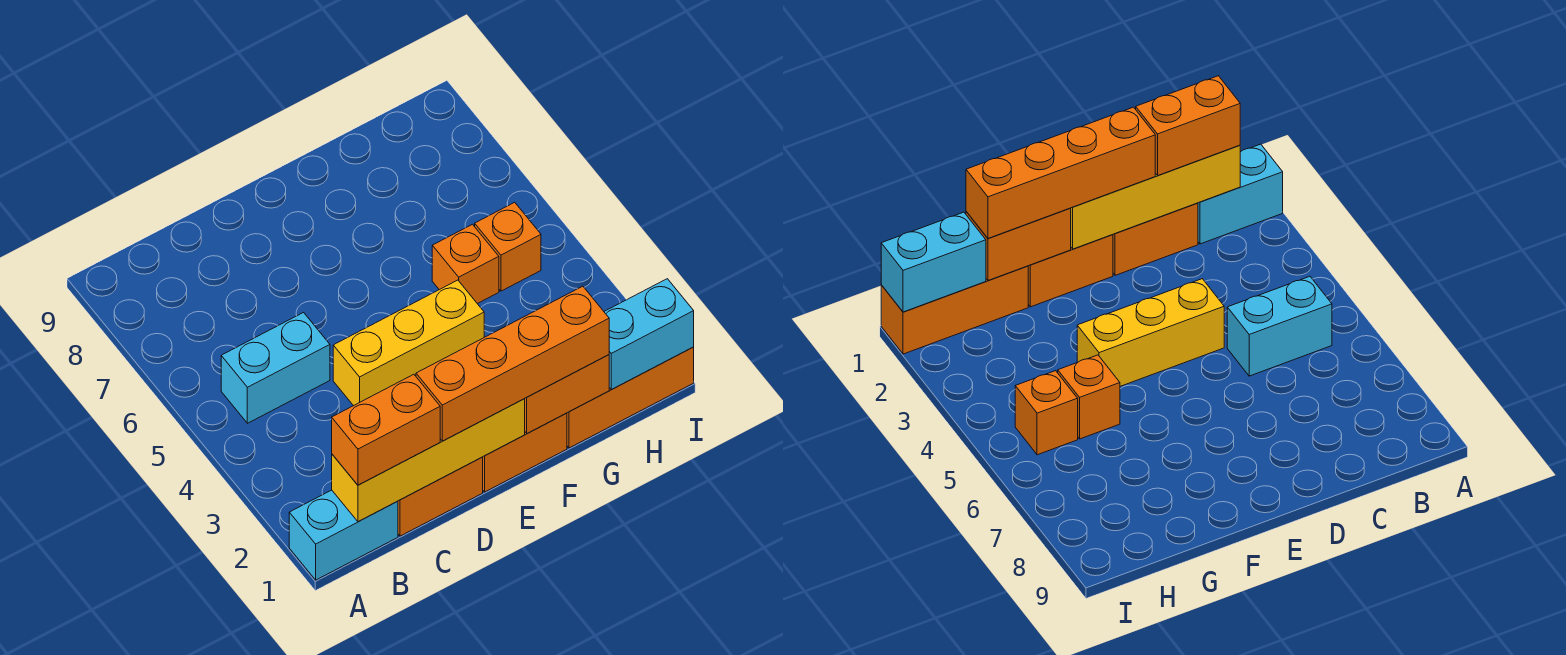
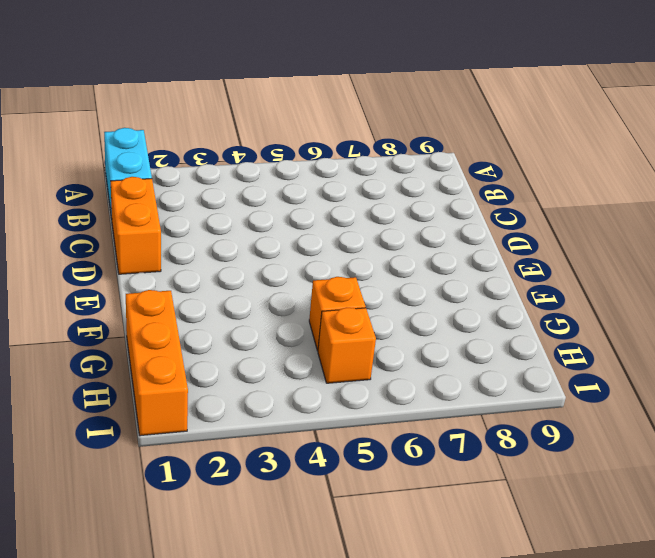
none -> cyan brick B5:C5 level 1
none -> yellow brick D4:F4 level 1
none -> orange brick E1:F1 level 1

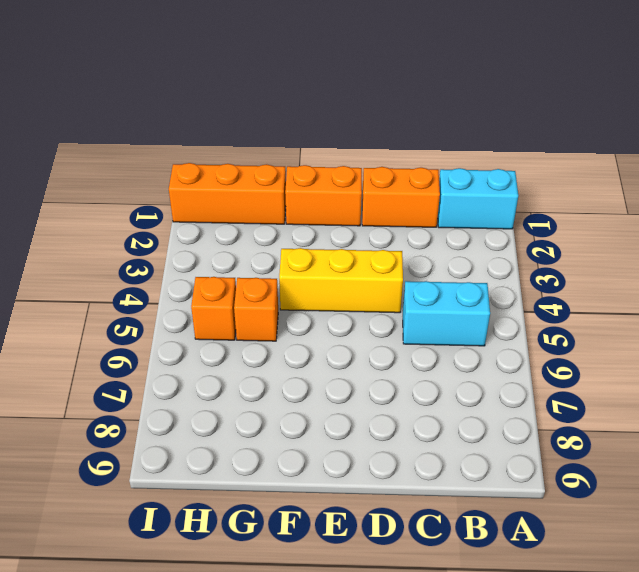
none -> yellow brick B1:E1 level 2
none -> orange brick F1:G1 level 2
none -> cyan brick H1:I1 level 2

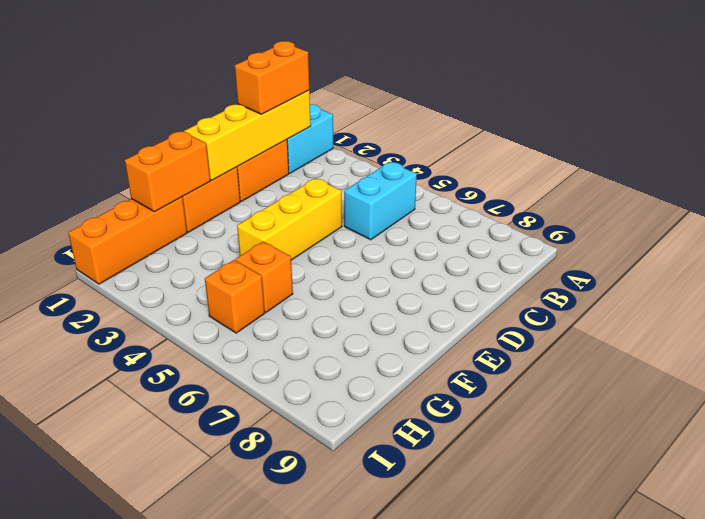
none -> cyan brick H1:I1 level 2
none -> orange brick D1:G1 level 3

